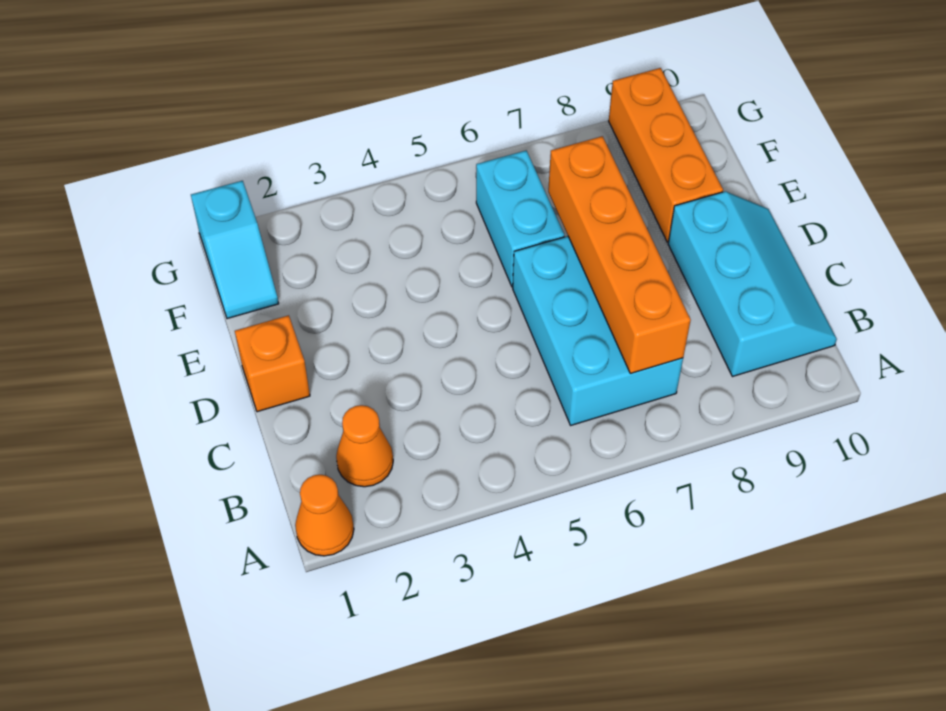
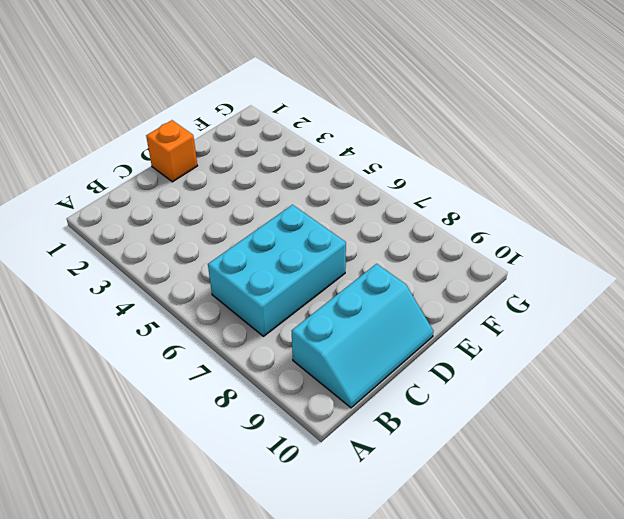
none -> orange cone A1 level 1
none -> orange cone B2 level 1

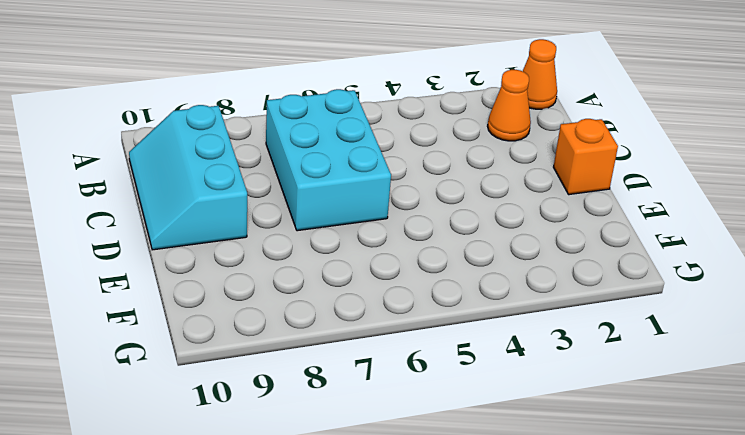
none -> cyan brick E6:F6 level 1
none -> orange brick E9:G9 level 1

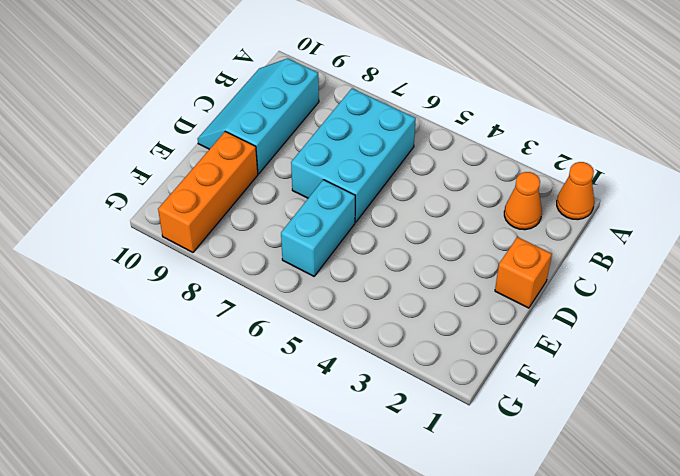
none -> cyan slope F1:G1 level 1 top G
none -> orange brick B7:E7 level 2

